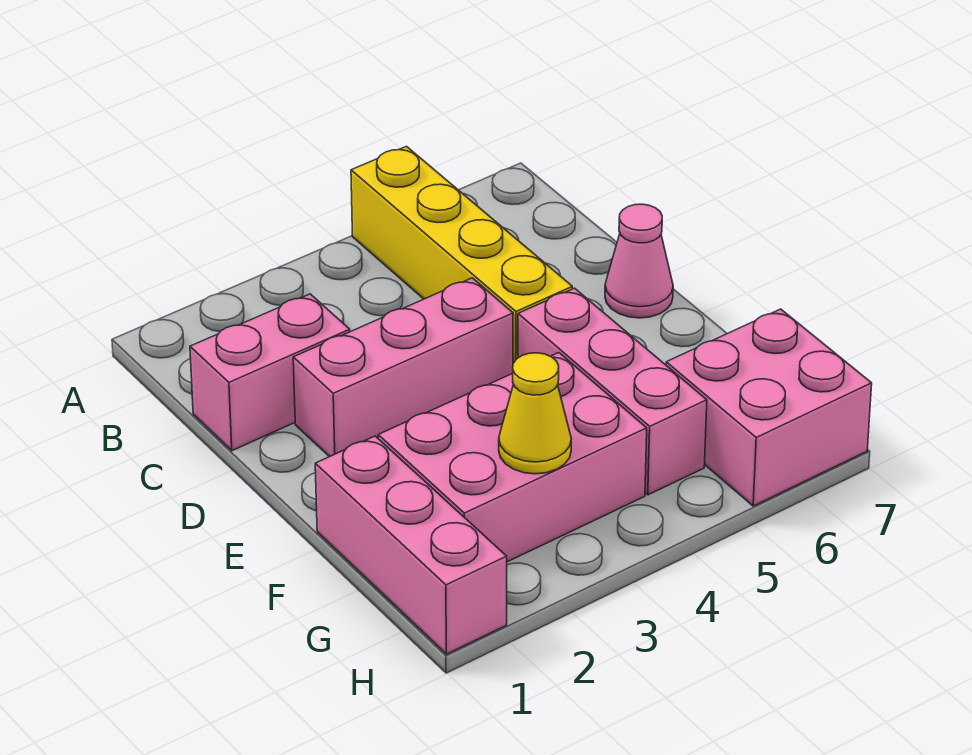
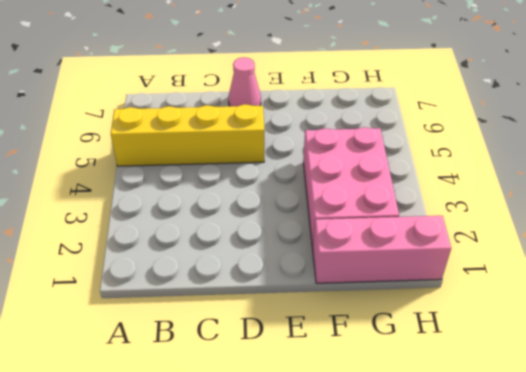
none -> pink brick C1:C2 level 1
none -> pink brick D2:D4 level 1

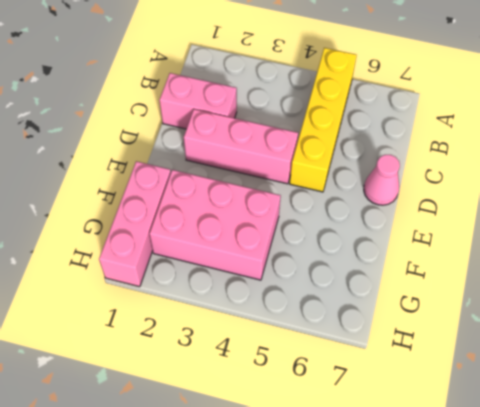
none -> pink brick E5:G5 level 1
none -> pink brick G6:H7 level 1

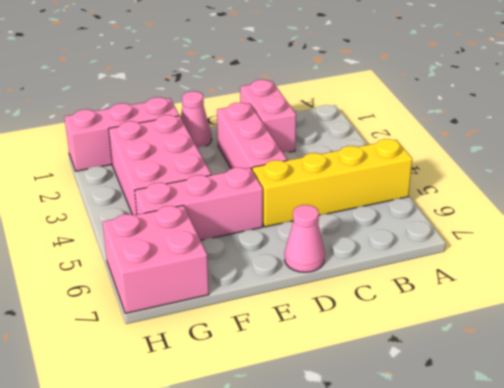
pink cone E1 level 1 -> none
none -> yellow cone G3 level 2

